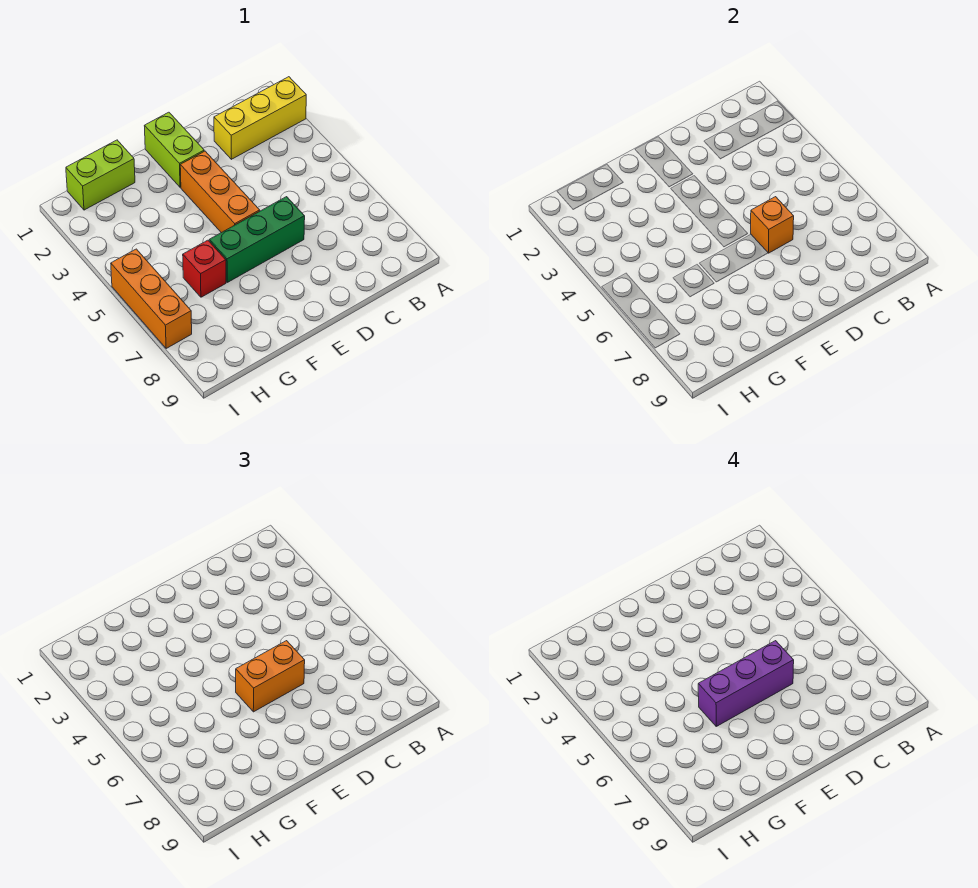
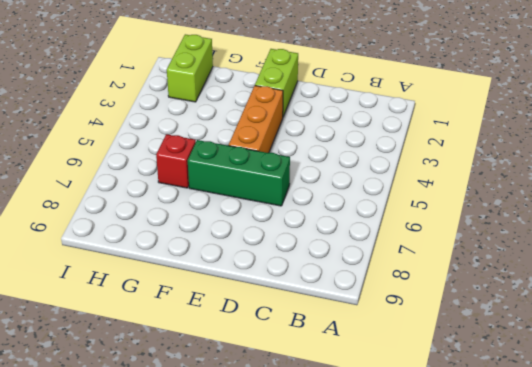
lime brick H1:H2 level 1 -> lime brick G1:H1 level 1
none -> yellow brick A2:C2 level 1
none -> orange brick I5:I7 level 1

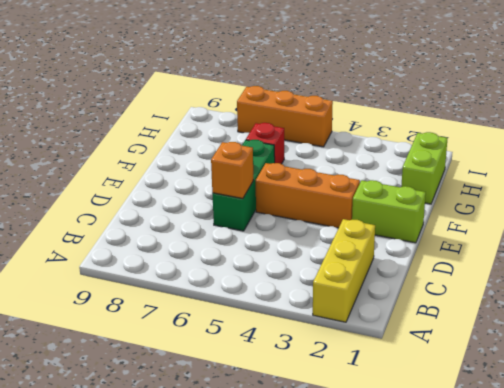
none -> orange brick D6:E6 level 3
none -> purple brick D6:F6 level 4

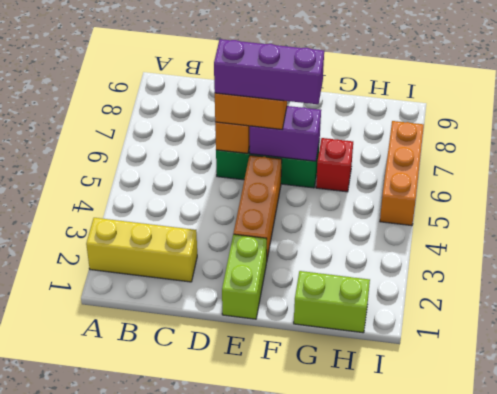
purple brick E6:F6 level 2 -> none

